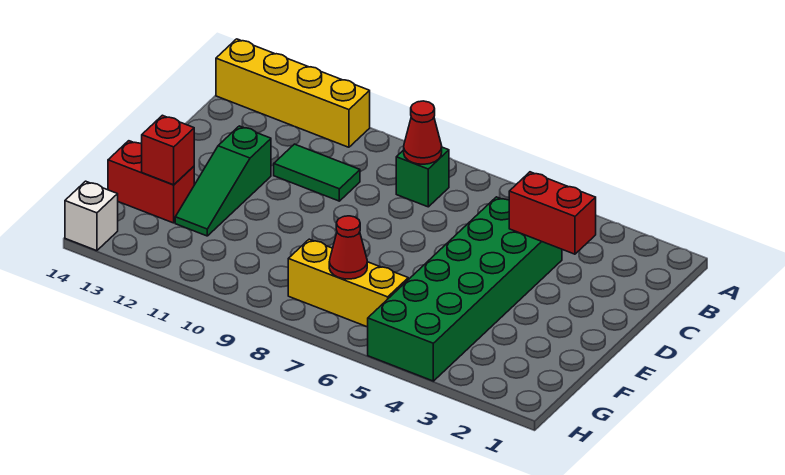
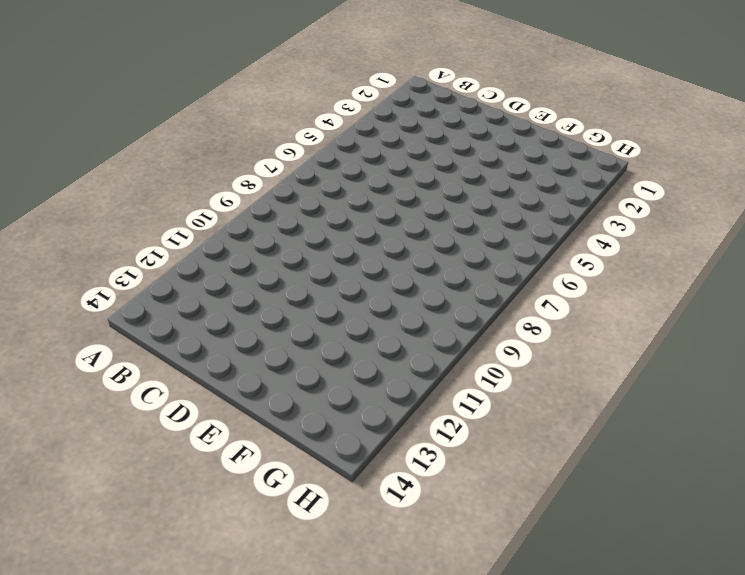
none -> yellow brick A11:A14 level 1
none -> green brick B8 level 1
none -> green brick C4:H5 level 1

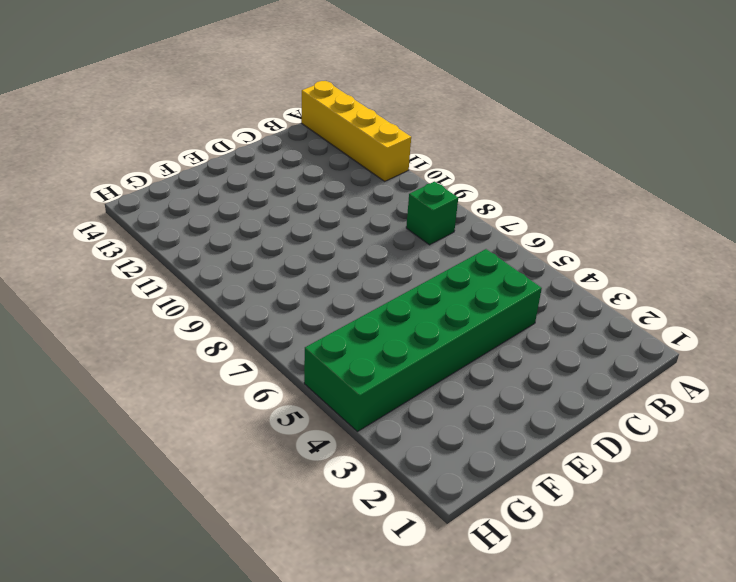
none -> green tile C10:C11 level 1
none -> green slope D12:F12 level 1 top D
none -> red brick F13:F14 level 1

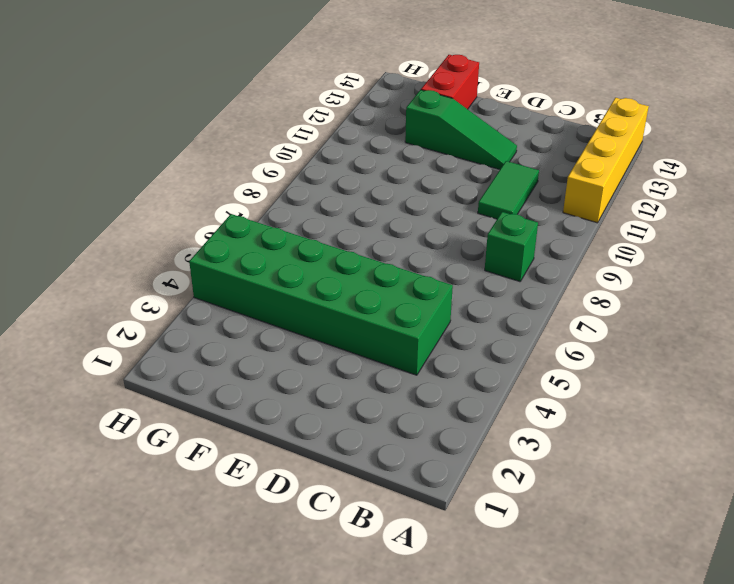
green slope D12:F12 level 1 top F -> green slope D12:F12 level 1 top D
none -> yellow brick G6:G8 level 1
none -> white brick H14 level 1
none -> red cone B8 level 2

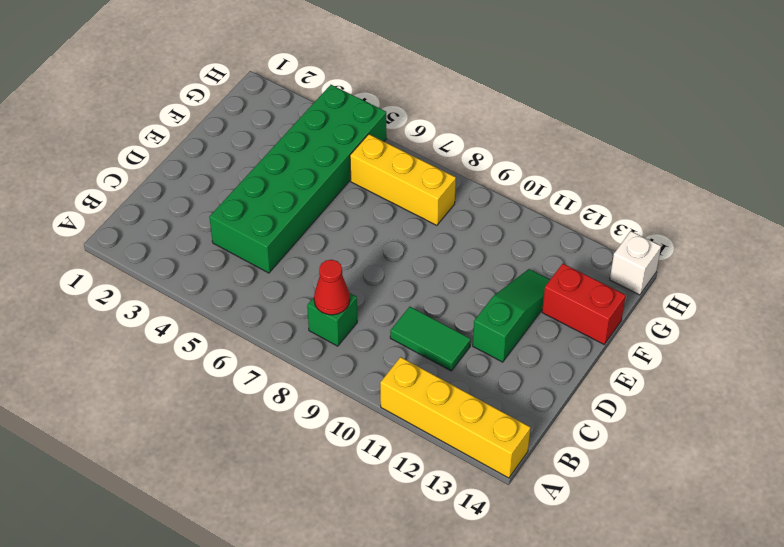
none -> red brick C3:C4 level 2
none -> red brick F13 level 2
none -> red cone G7 level 2

